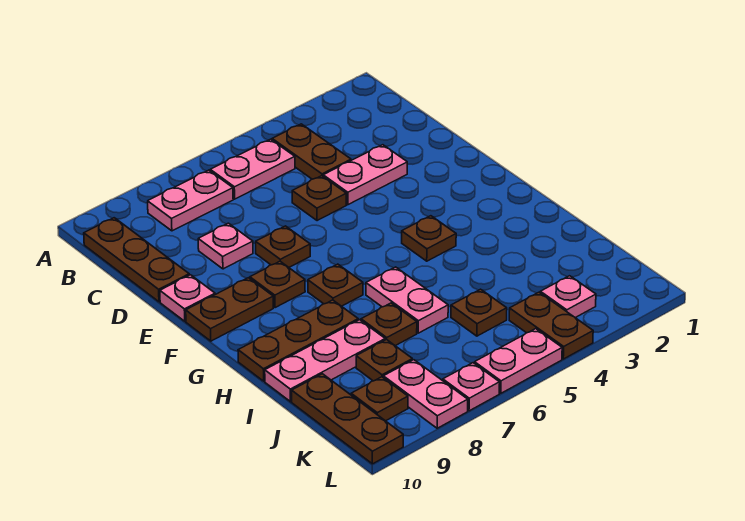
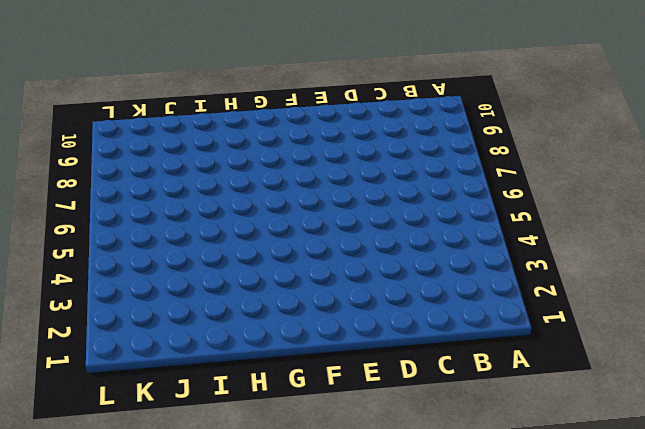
none -> brown plate B4:C4 level 1
none -> pink plate B5:B6 level 1
none -> pink plate B7:B8 level 1

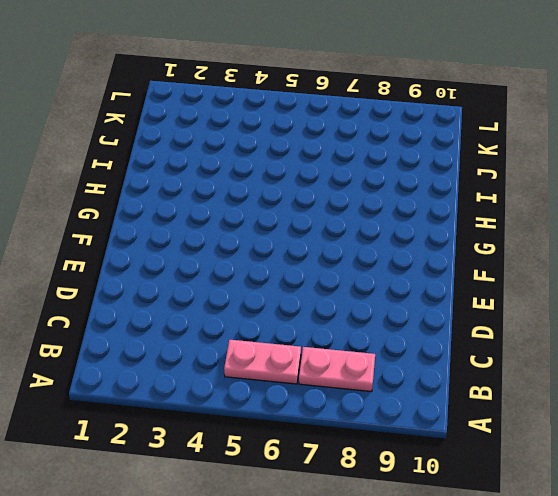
none -> brown plate B4:C4 level 1
none -> brown plate B10:D10 level 1
none -> pink plate D3:D4 level 1

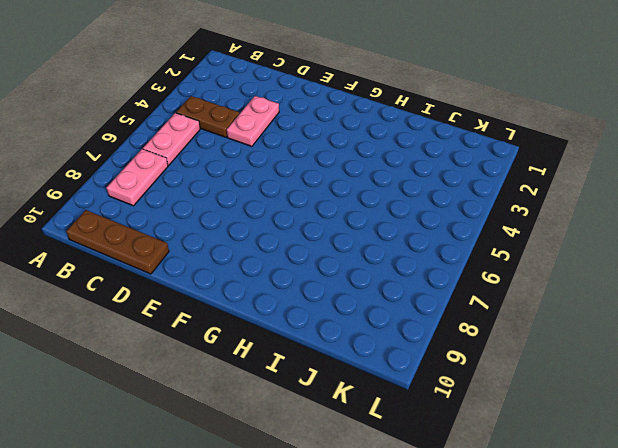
none -> brown plate D5 level 1
none -> pink plate D8 level 1
none -> brown plate E7 level 1

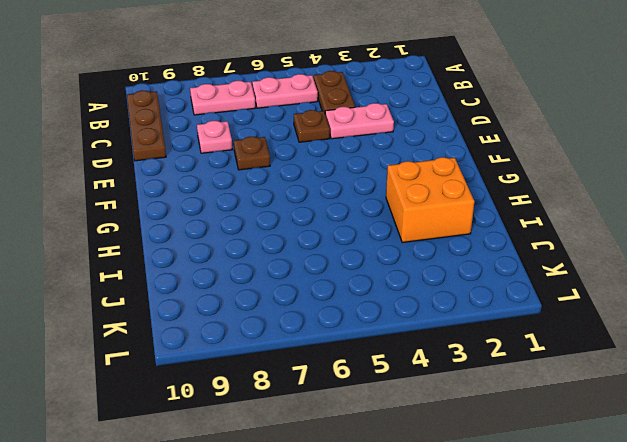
orange brick H2:I3 level 1 -> none
none -> pink plate E10 level 1
none -> brown plate F8 level 1
none -> brown plate F9:F10 level 1

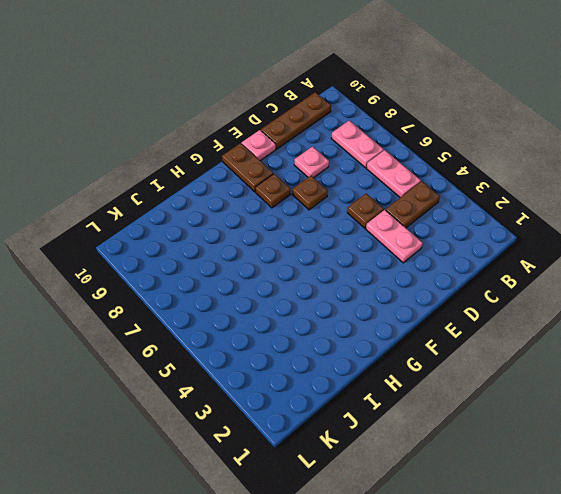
none -> brown plate G4 level 1
none -> brown plate G7 level 1
none -> pink plate H6:I6 level 1

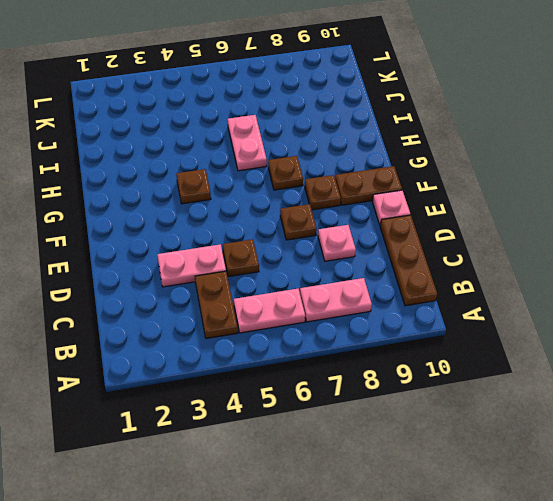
none -> brown plate H8:H10 level 1
none -> brown plate I7 level 1
none -> pink plate I8:I10 level 1

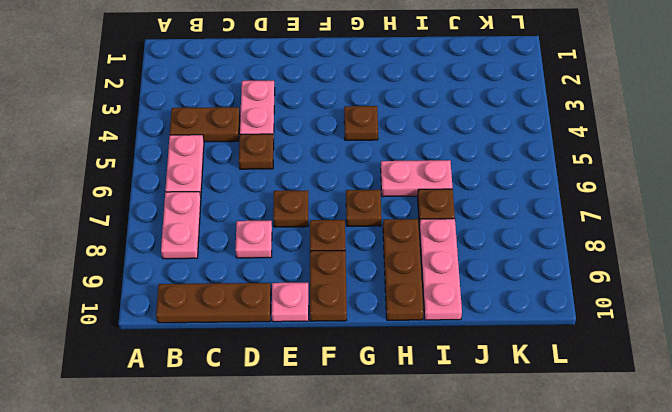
none -> brown plate J5 level 1
none -> brown plate J8 level 1
none -> brown plate J10:L10 level 1

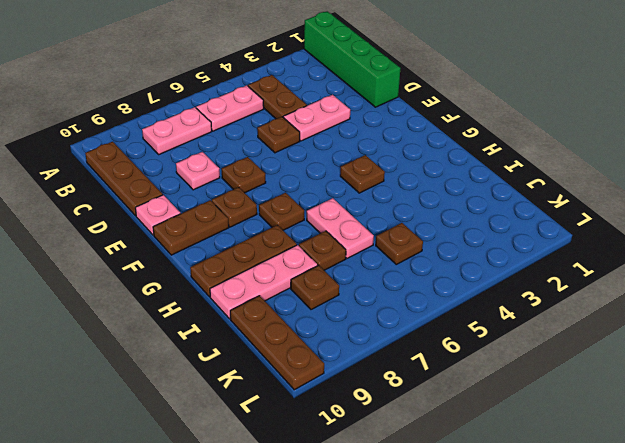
green brick A1:D1 level 1 -> none
none -> pink plate K3 level 1
none -> brown plate K4:L4 level 1
none -> pink plate K8:L8 level 1

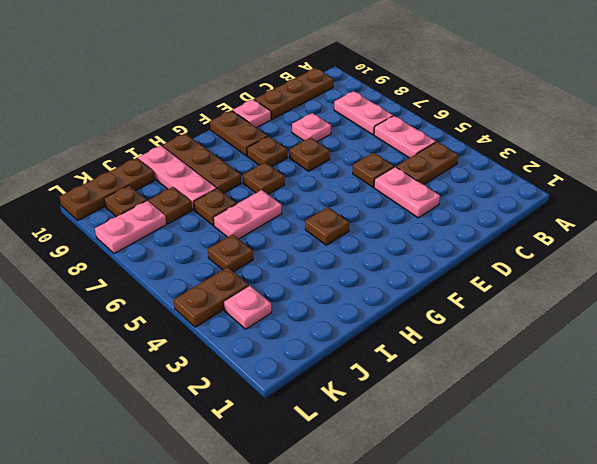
none -> pink plate L5:L6 level 1
none -> pink plate L7 level 1

